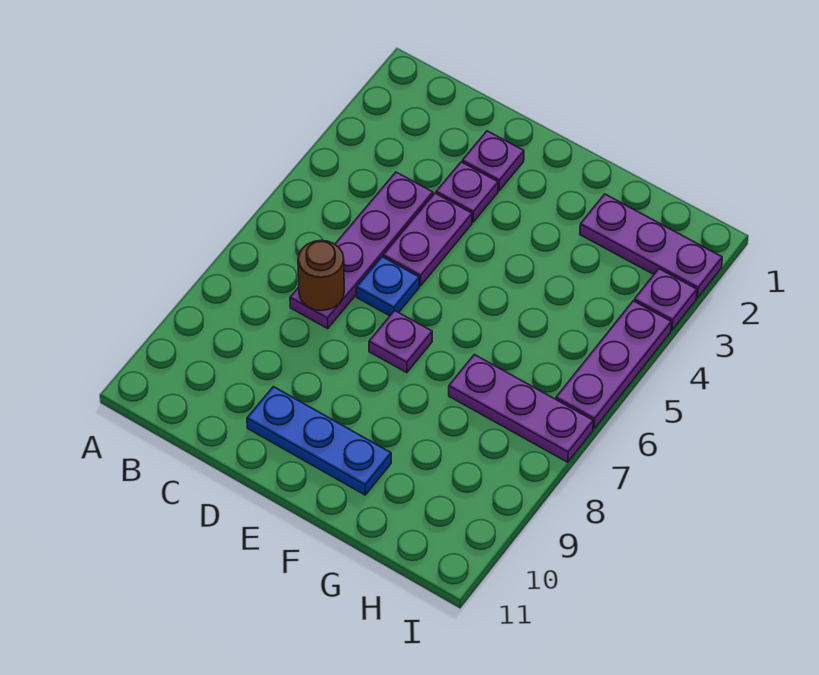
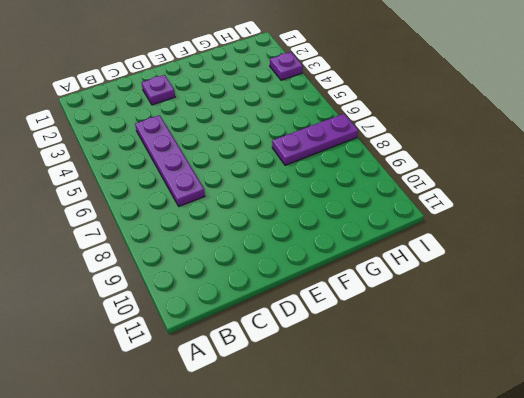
none -> purple plate D3 level 1
none -> purple plate D4:D5 level 1
none -> blue plate D6 level 1

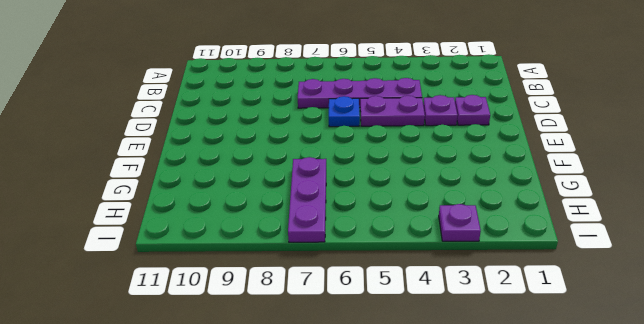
none -> blue plate D10:F10 level 1
none -> purple plate E7 level 1
none -> purple plate G2:I2 level 1

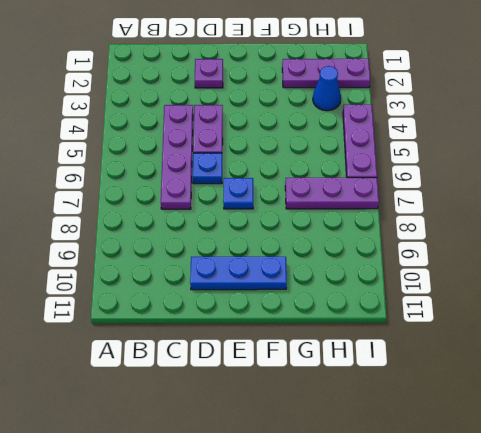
blue plate E7 level 1 -> purple plate E7 level 1
blue cone H3 level 1 -> none
none -> purple plate D3 level 1
none -> purple plate I3 level 1
none -> brown round brick C7 level 2

